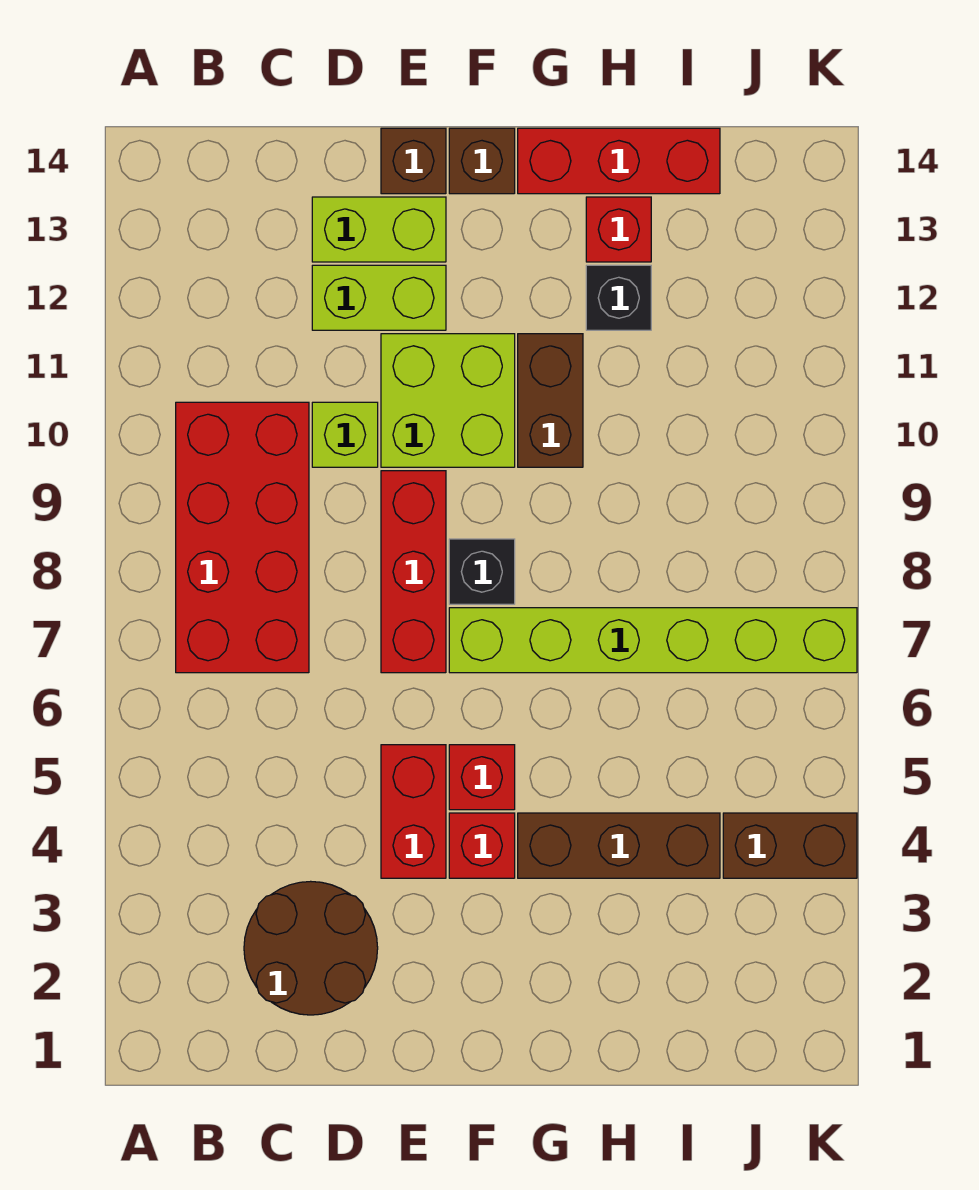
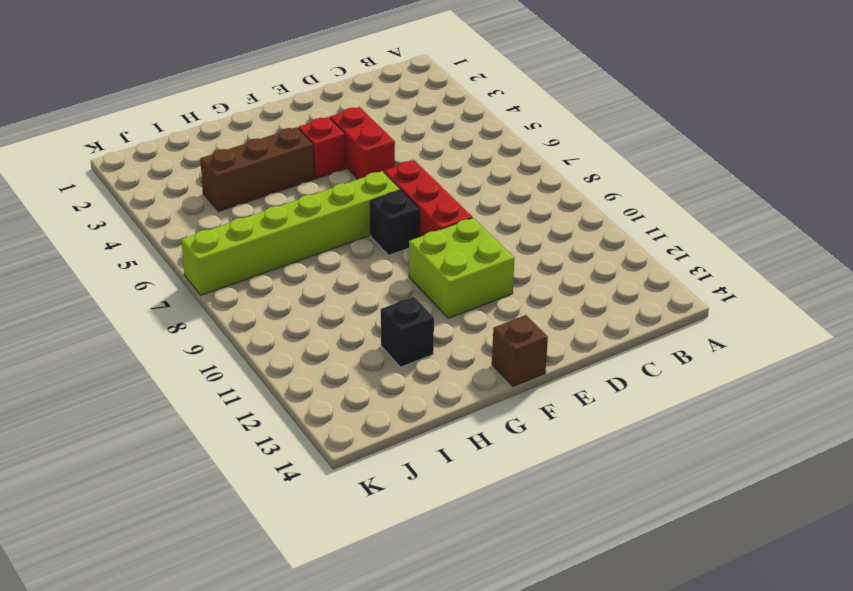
none -> red brick B7:C10 level 1
none -> brown round brick C2:D3 level 1
none -> lime brick D10 level 1

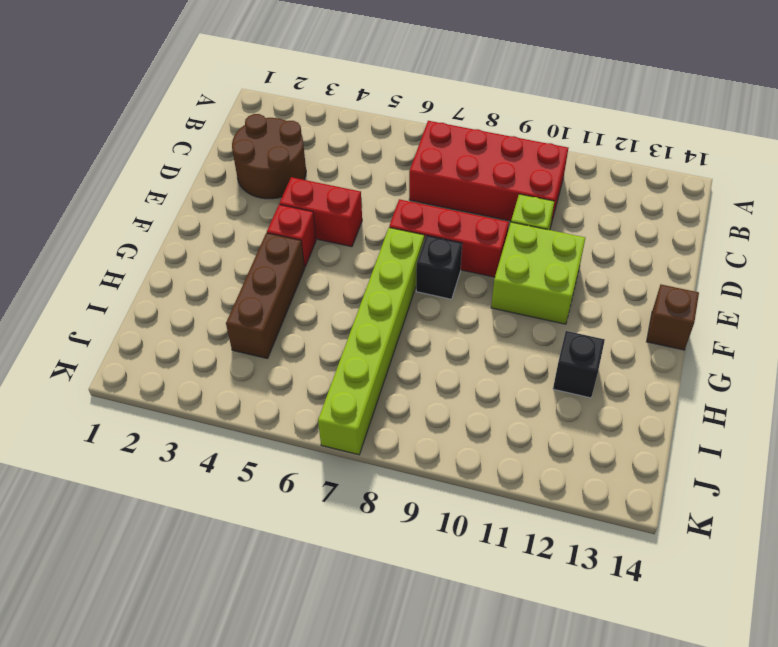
none -> lime brick D12:E12 level 1
none -> lime brick D13:E13 level 1
none -> brown brick E14 level 1

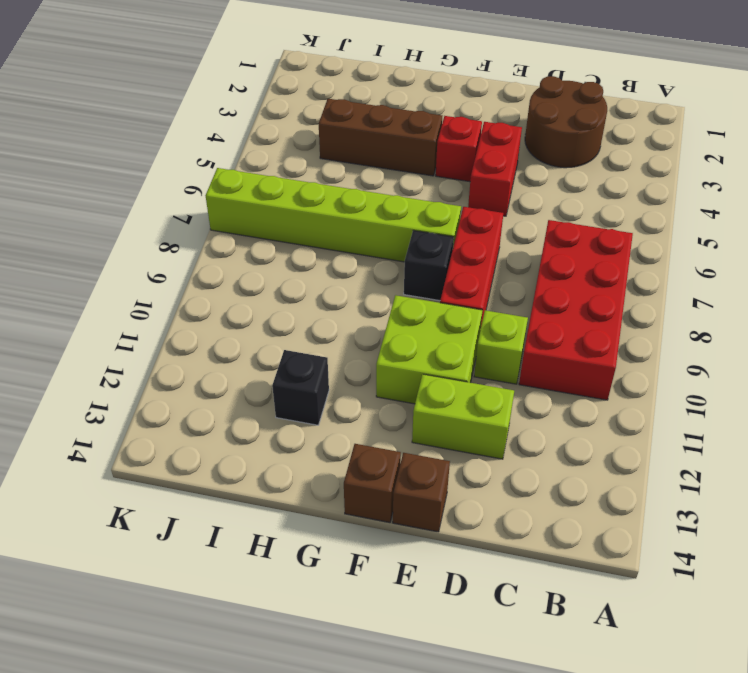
none -> lime brick D13:E13 level 1
none -> red brick F5 level 1
none -> brown brick G10:G11 level 1

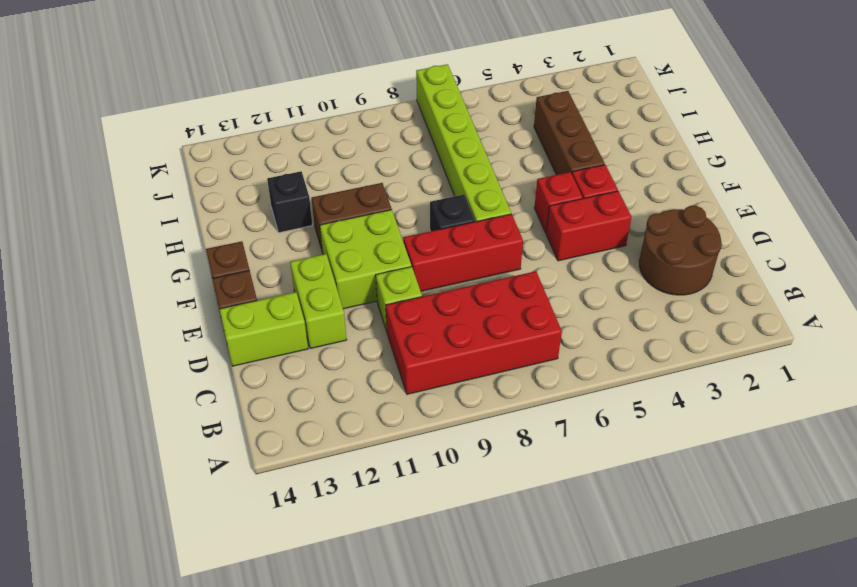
lime brick D13:D14 level 1 -> lime brick D13:E13 level 1
none -> red brick G14:I14 level 1
none -> red brick H13 level 1
none -> brown brick J4:K4 level 1

